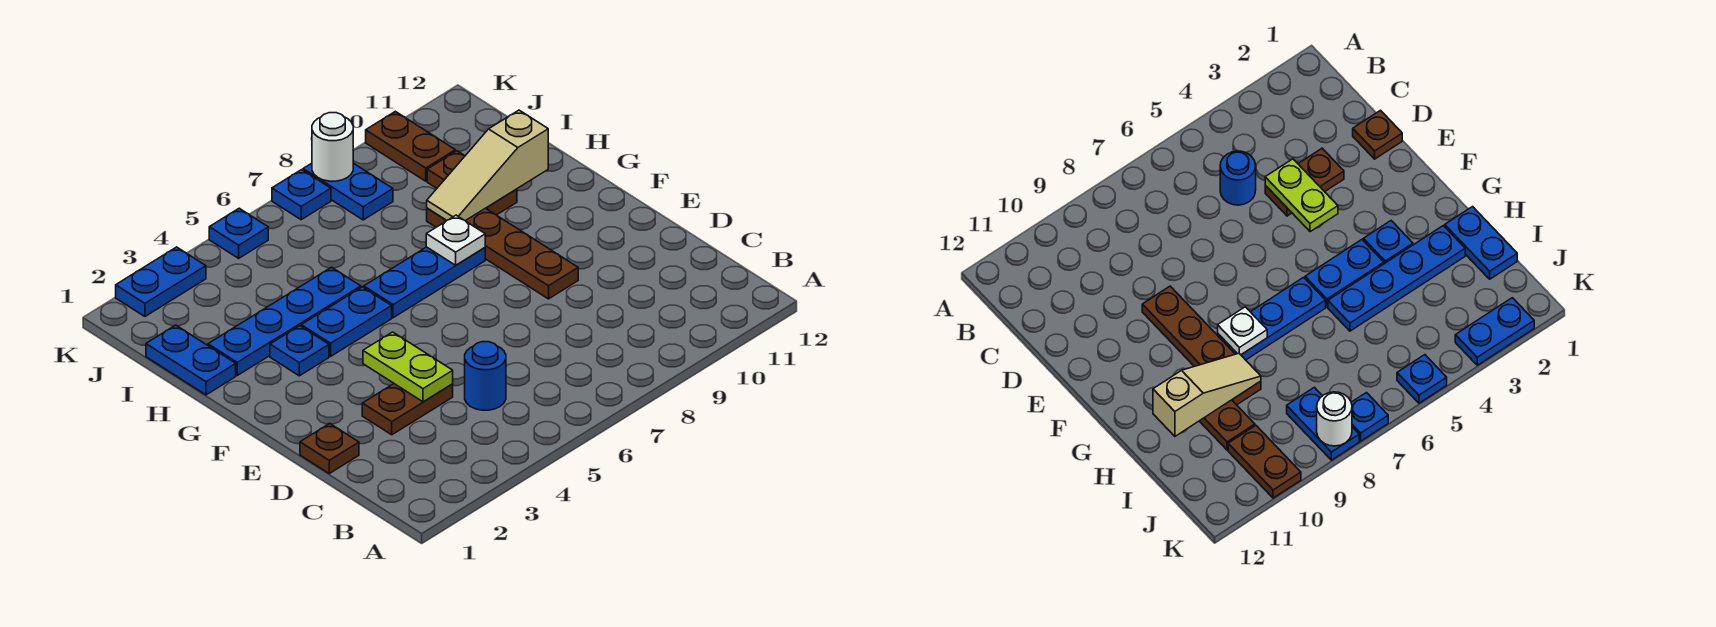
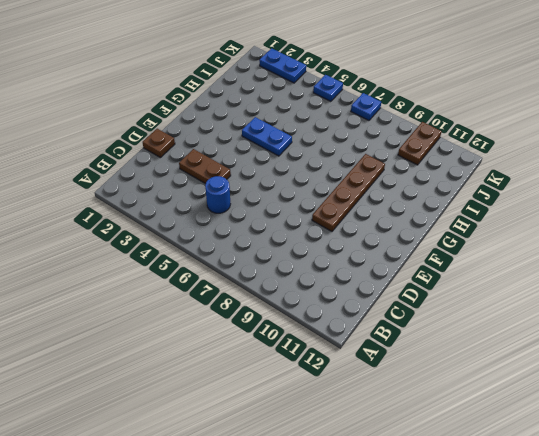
none -> blue plate G3 level 1
none -> blue plate G6:G8 level 1
none -> blue plate H1:I1 level 1

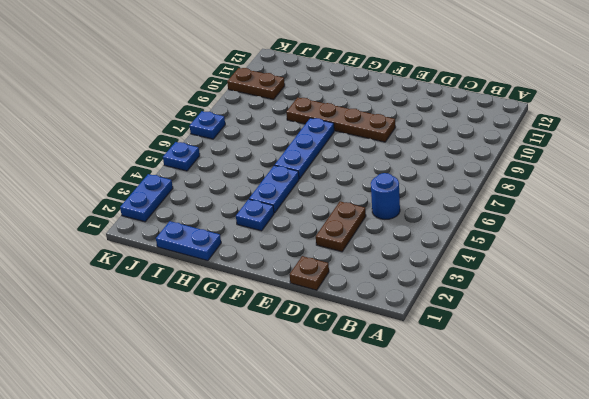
none -> blue plate H2:H5 level 1
none -> brown plate H10:I10 level 1
none -> blue plate J8:K8 level 1

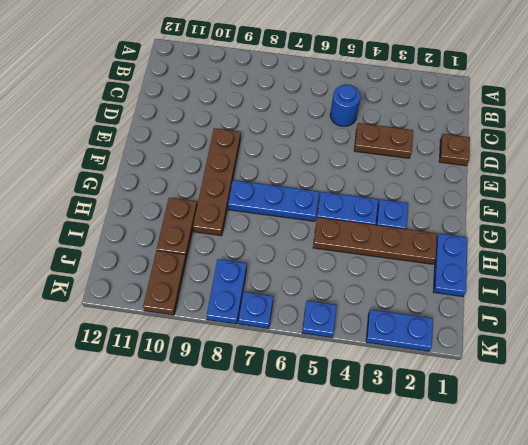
brown plate H2:H5 level 1 -> blue plate H2:H5 level 1
none -> lime plate D4:E4 level 2
none -> white plate G8 level 2
none -> tan slope H9:H11 level 2 top 11

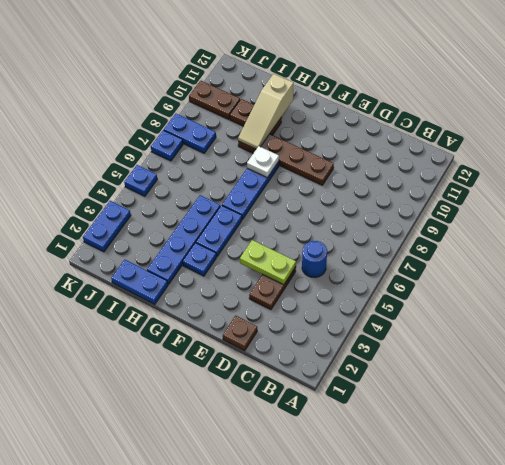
none -> white round brick K8 level 2

